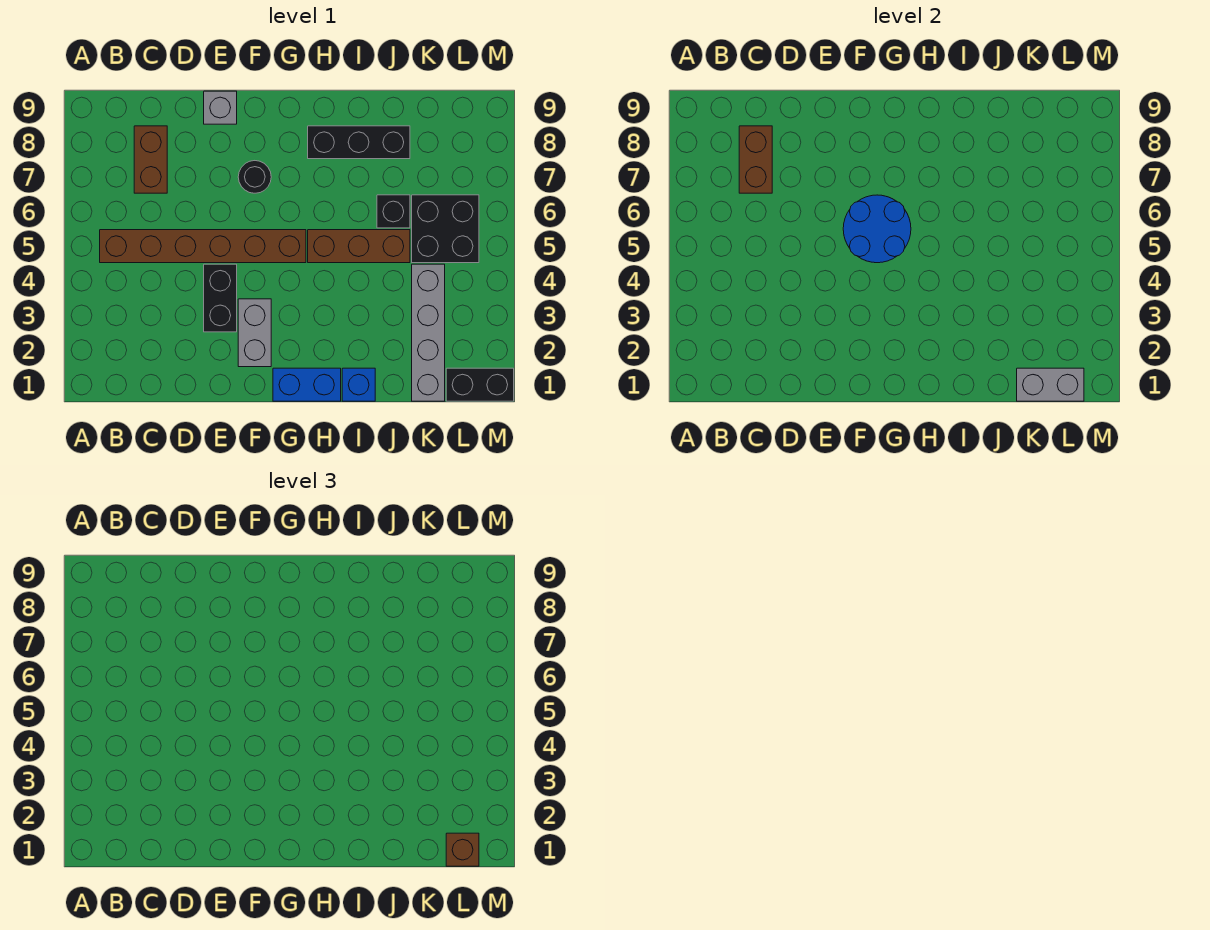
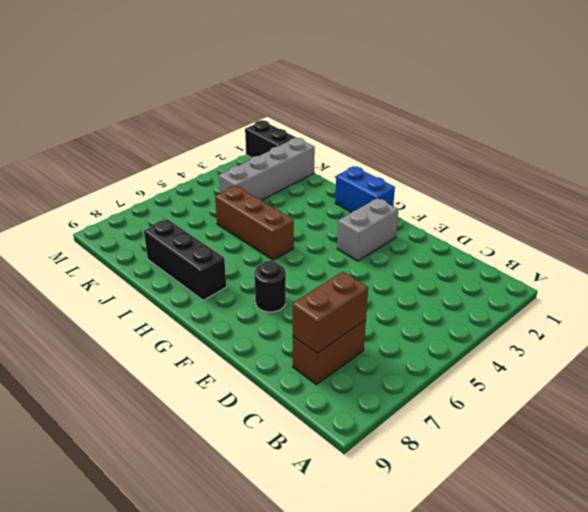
none -> brown brick B5:G5 level 1
none -> black brick E3:E4 level 1
none -> grey brick E9 level 1

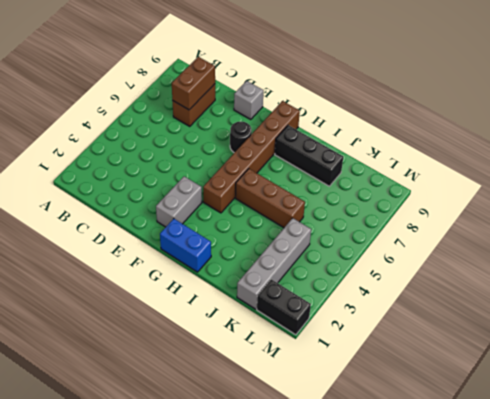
brown brick G4:G9 level 1 -> brown brick B5:G5 level 1
none -> black brick E3:E4 level 1
none -> blue brick I1 level 1
none -> black brick J6 level 1

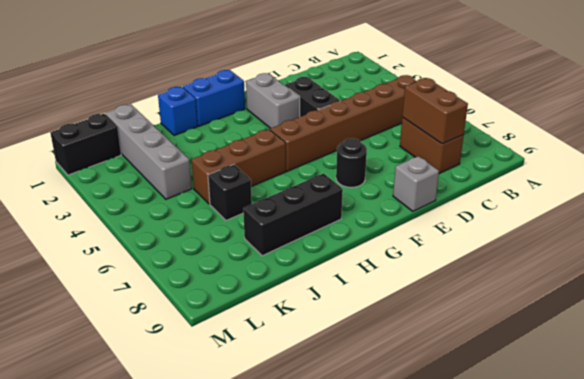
none -> black brick K5:L6 level 1
none -> blue round brick F5:G6 level 2
none -> grey brick K1:L1 level 2

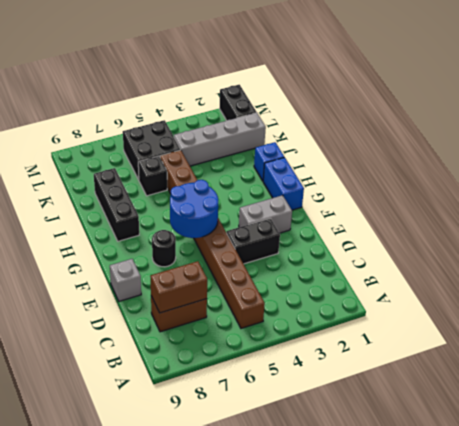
none -> grey brick K1:L1 level 2
none -> brown brick L1 level 3

